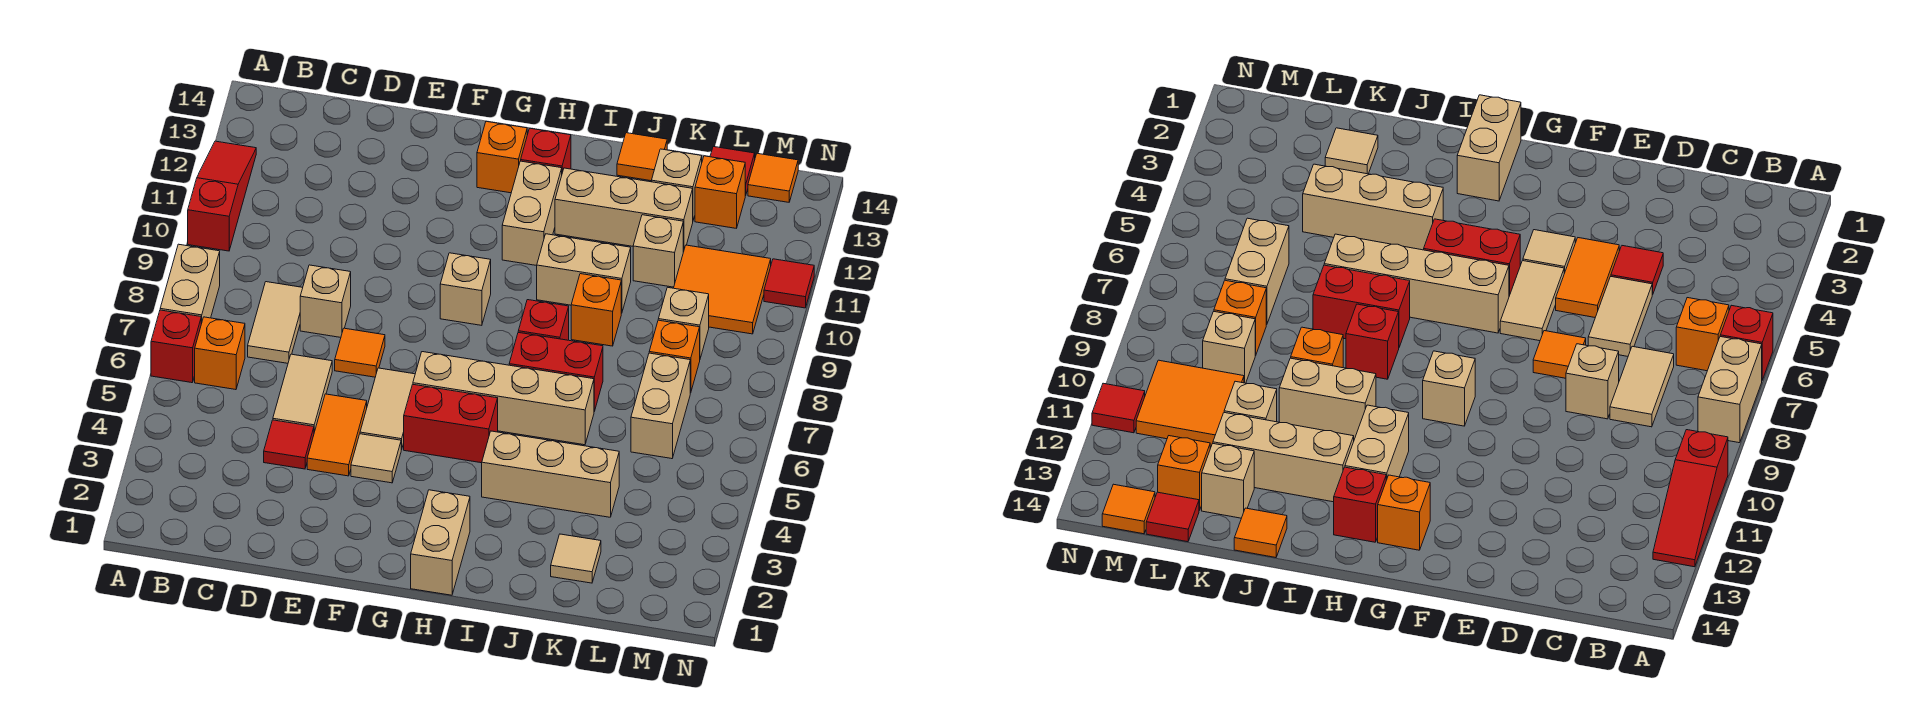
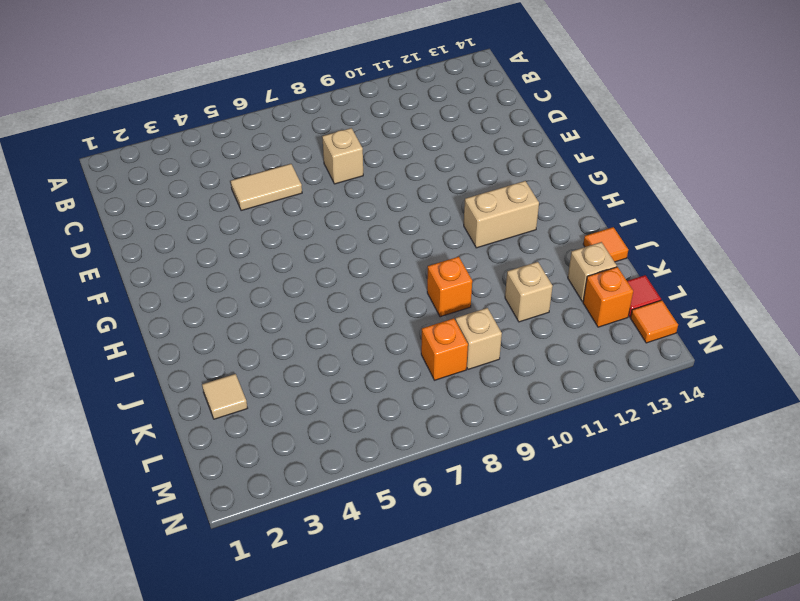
none -> red brick A6 level 1
none -> tan brick A7:A8 level 1
none -> red slope A10:A12 level 1 top 10
none -> orange brick B6 level 1

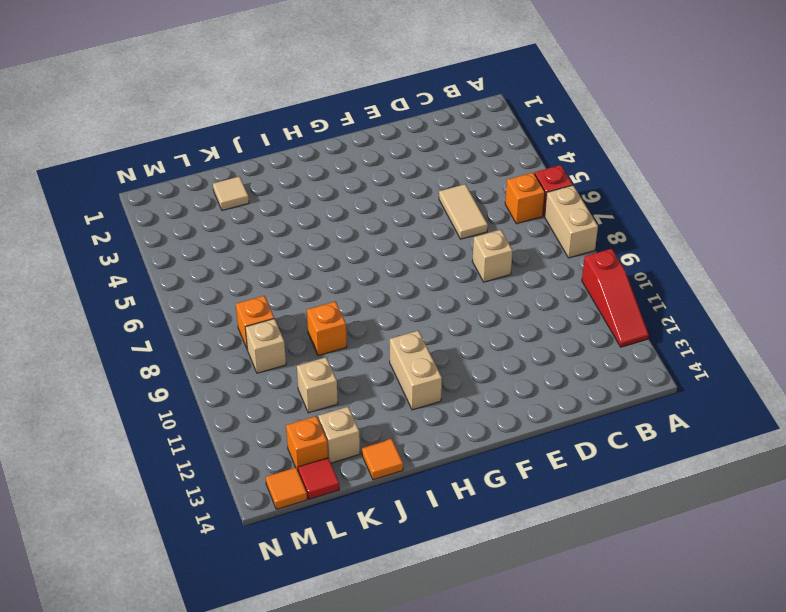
none -> tan tile C7:C8 level 1
none -> red tile D4 level 1
none -> orange tile E4:E5 level 1
none -> orange tile E7 level 1

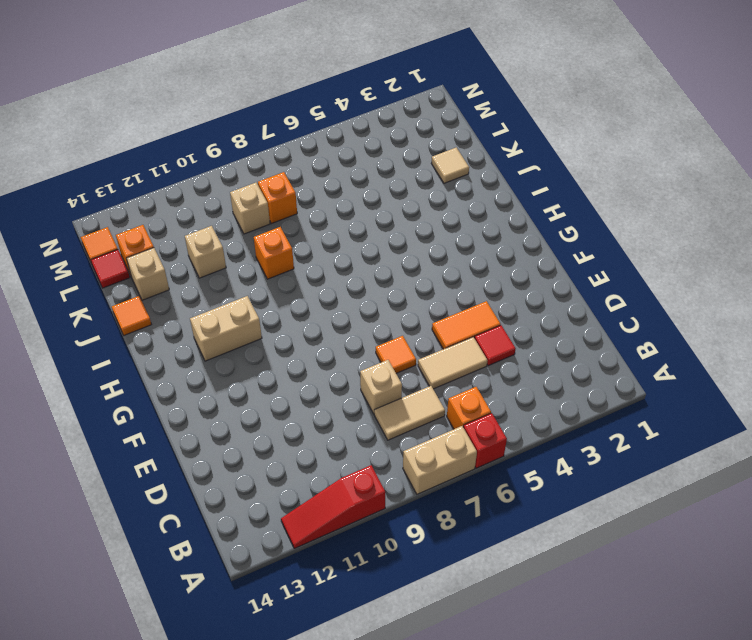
none -> tan tile F4 level 1
none -> tan tile F5:F6 level 1
none -> red brick G5:H5 level 1
none -> tan brick G6:J6 level 1

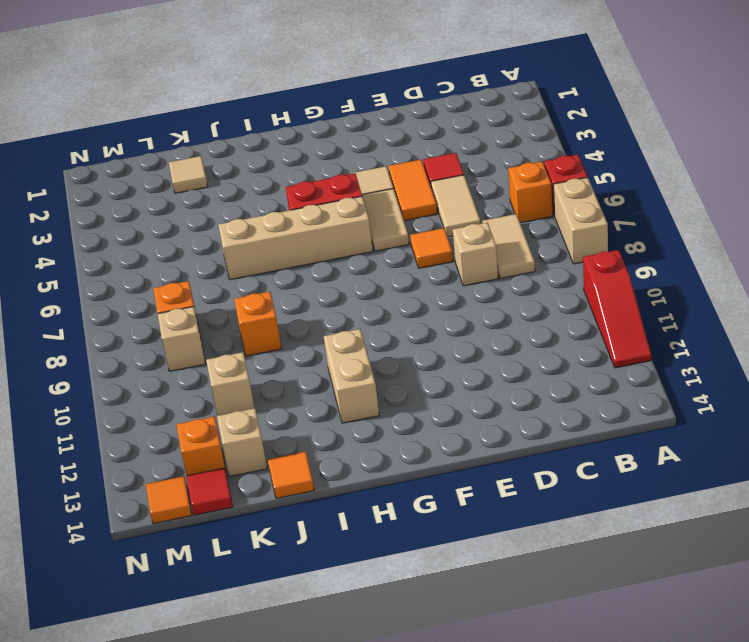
none -> tan brick G9 level 1
none -> orange brick G13 level 1
none -> tan brick H1:H2 level 1
none -> red brick H13 level 1

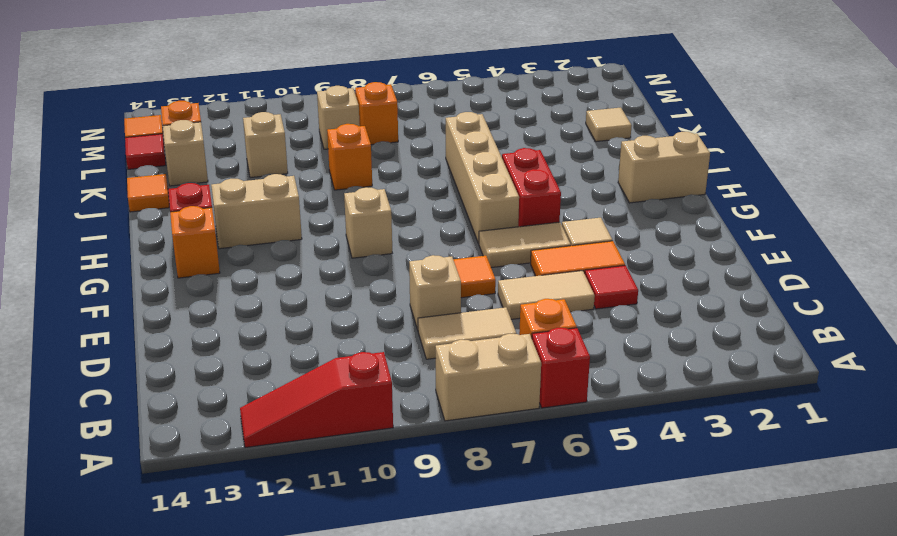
none -> tan brick I4:K4 level 1
none -> red brick I7:J7 level 1
none -> red brick I8 level 1
none -> tan brick I10:J10 level 1

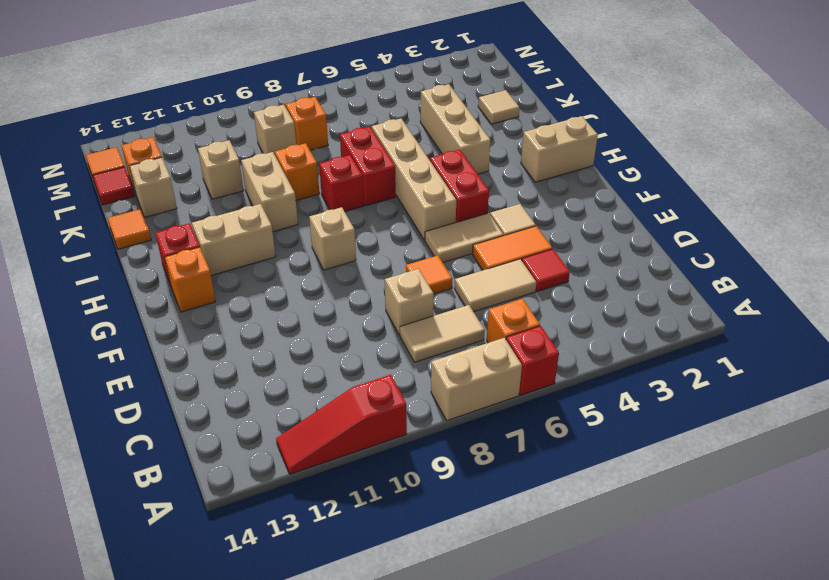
none -> tan brick I12:K12 level 1
none -> tan brick L6:L7 level 1
none -> orange tile L10:M11 level 1
none -> red tile N11 level 1

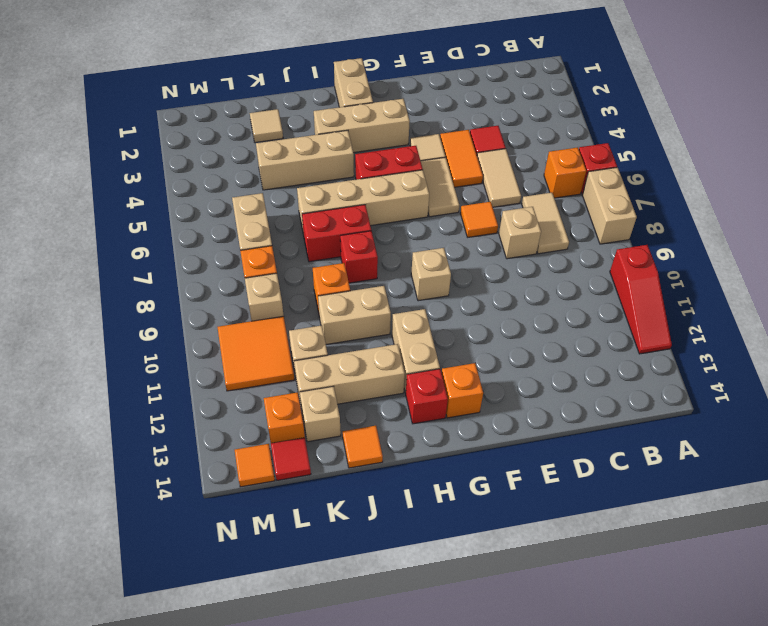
tan brick G3:I3 level 1 -> none
none -> red tile N11 level 1

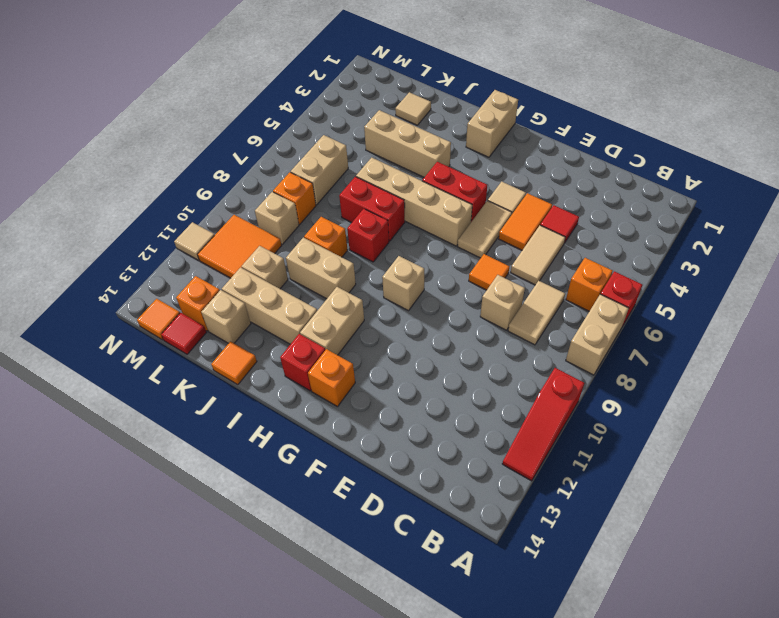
tan tile N11 level 1 -> red tile N11 level 1

